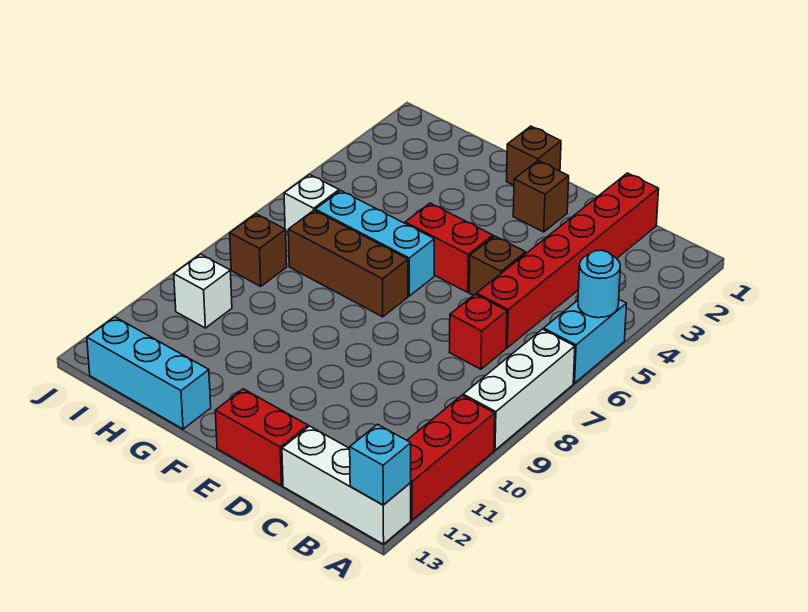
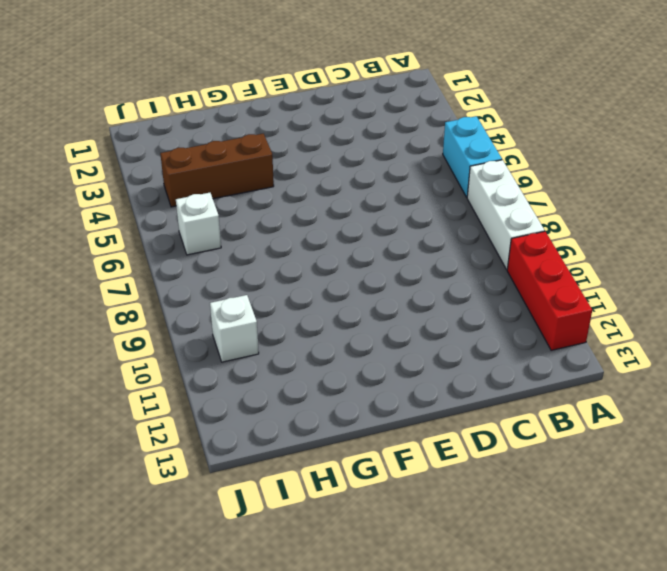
brown brick G4:I4 level 1 -> brown brick F7:H7 level 1
none -> white brick A13:C13 level 1
none -> red brick C1:C6 level 1
none -> red brick C7 level 1

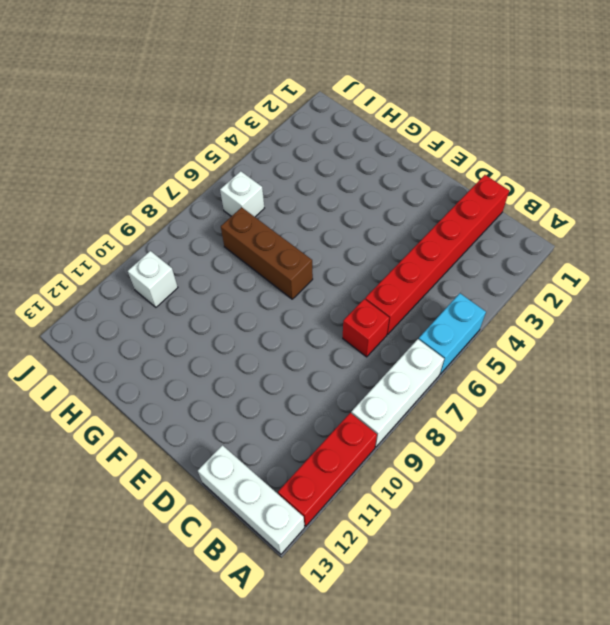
none -> brown brick D5 level 1
none -> red brick D13:E13 level 1
none -> brown brick E2 level 1

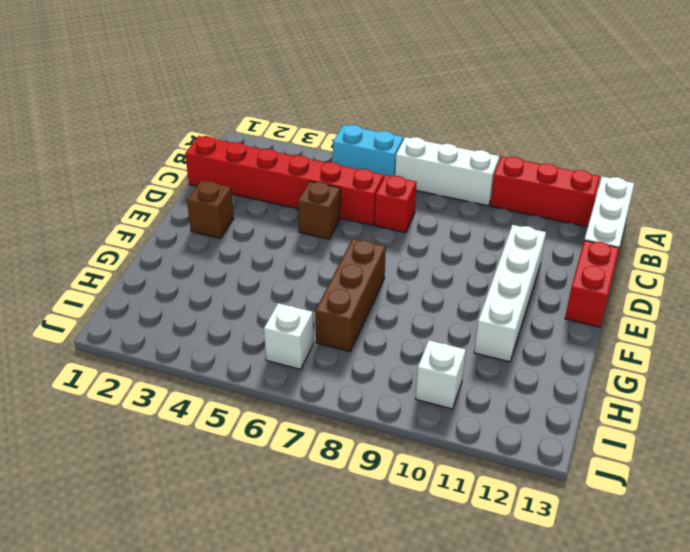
white brick D11:G11 level 1 -> none
none -> red brick E5:F5 level 1
none -> brown brick F1 level 1
none -> cyan brick F6:H6 level 1

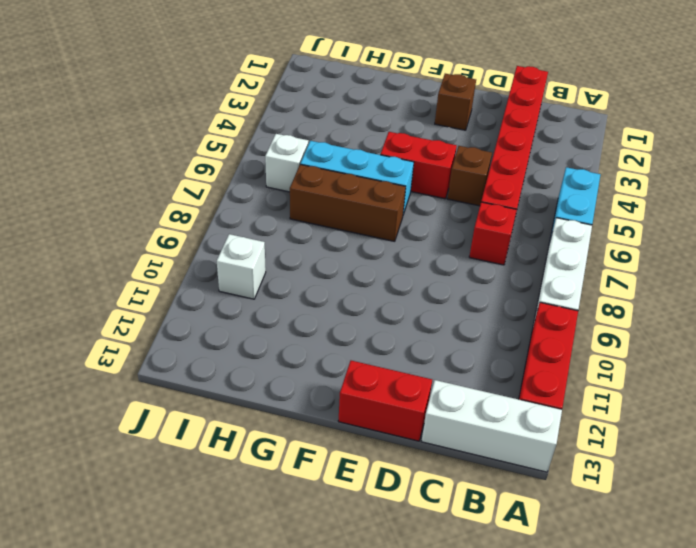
none -> brown brick F1 level 1
none -> cyan brick G13:I13 level 1
none -> brown brick I8 level 1

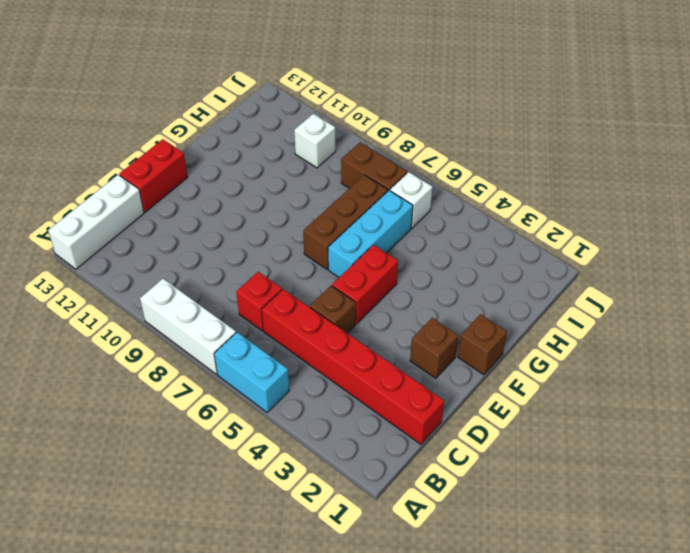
brown brick I7:I8 level 1 -> brown brick I8 level 1
none -> red brick A10:A12 level 1
none -> cyan brick G13:I13 level 1
none -> cyan round brick A5 level 2

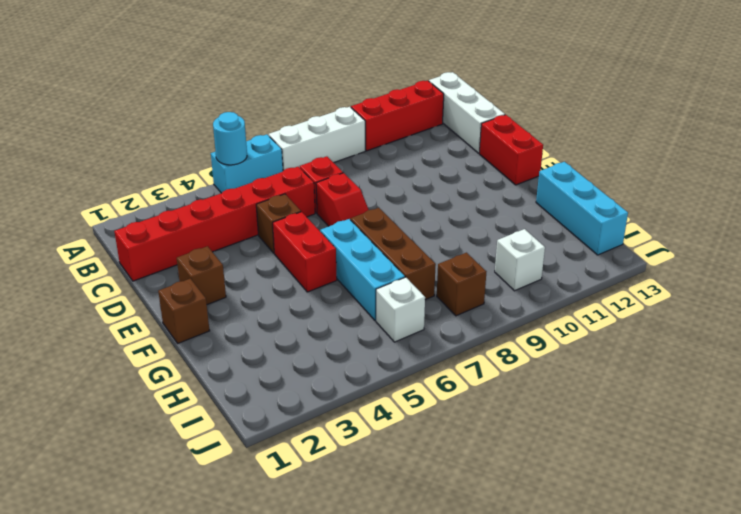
red slope D7:E7 level 1 top D -> none
none -> cyan brick A13 level 2

